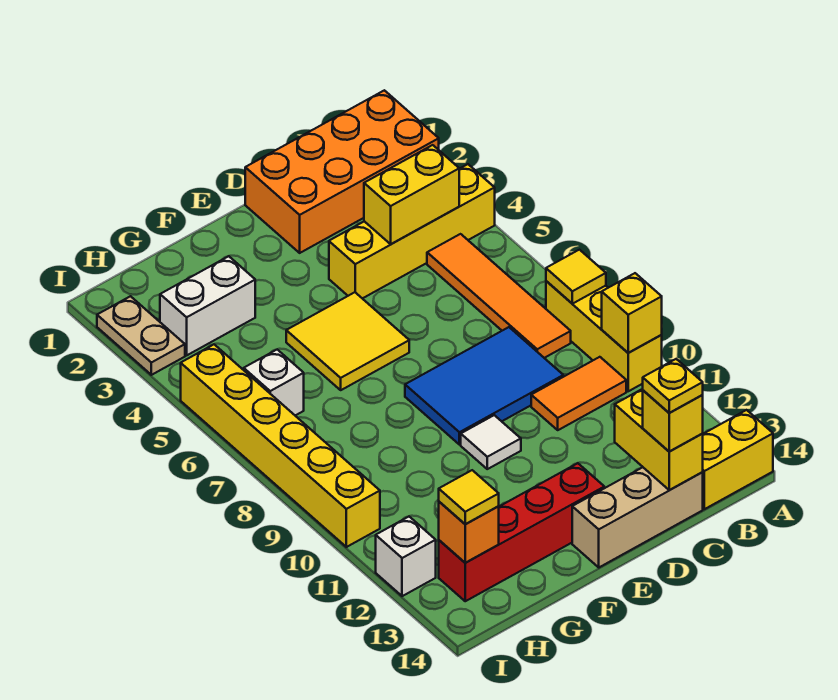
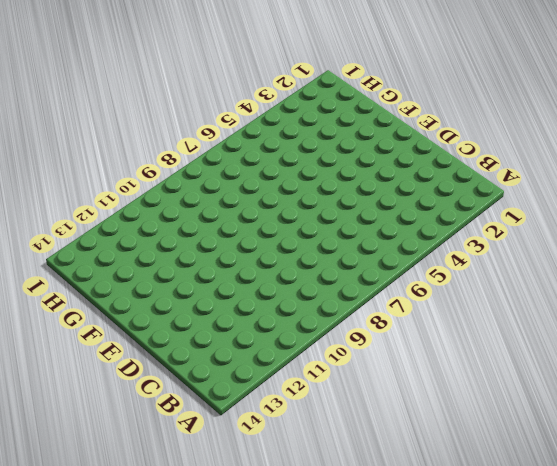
none -> orange brick A1:D2 level 1
none -> yellow brick A4:D4 level 1
none -> yellow brick A8:A10 level 1

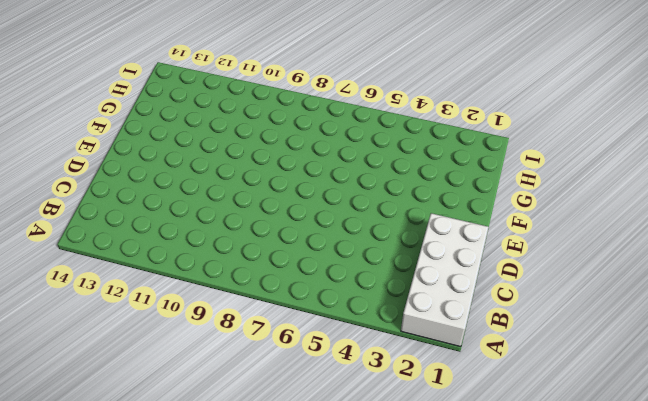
white brick A1:D2 level 1 -> orange brick A1:D2 level 1
none -> yellow brick A4:D4 level 1
none -> yellow brick A8:A10 level 1
none -> yellow brick A14:B14 level 1

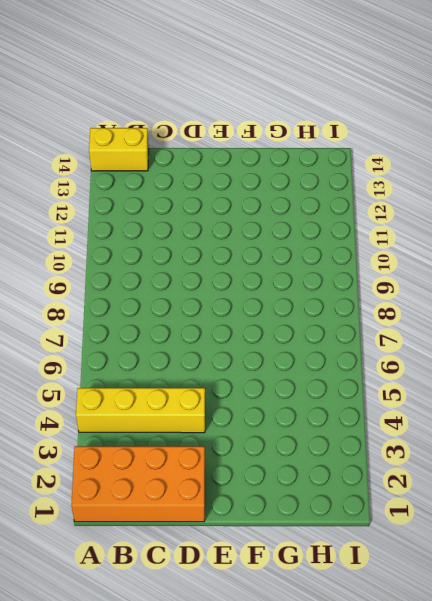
none -> yellow brick A8:A10 level 1
none -> orange tile B5:B8 level 1
none -> orange tile B10:C10 level 1

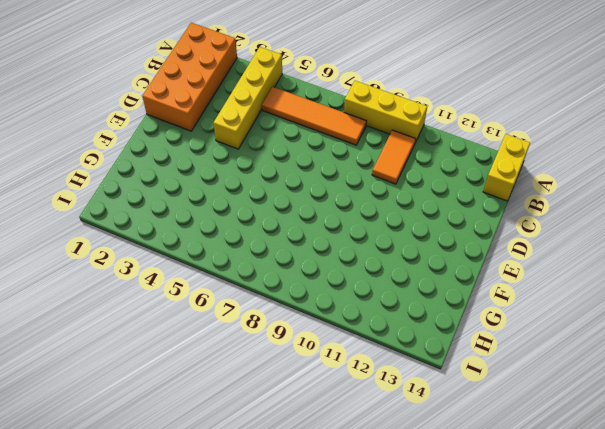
none -> blue tile C8:E9 level 1
none -> tan brick C14:E14 level 1
none -> yellow tile E5:F6 level 1

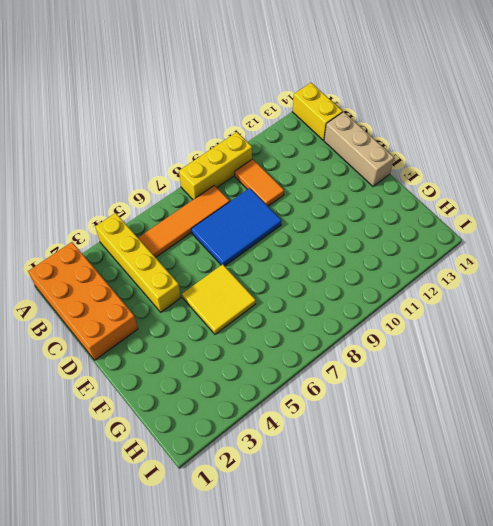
blue tile C7:D9 level 1 -> blue tile C8:E9 level 1
none -> white tile E10 level 1
none -> red brick E13:H13 level 1
none -> white brick G3:H3 level 1

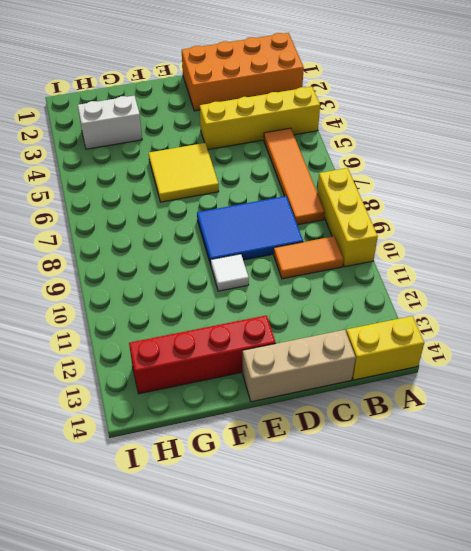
none -> white brick H6 level 1
none -> tan plate I2:I3 level 1
none -> yellow brick I5:I10 level 1

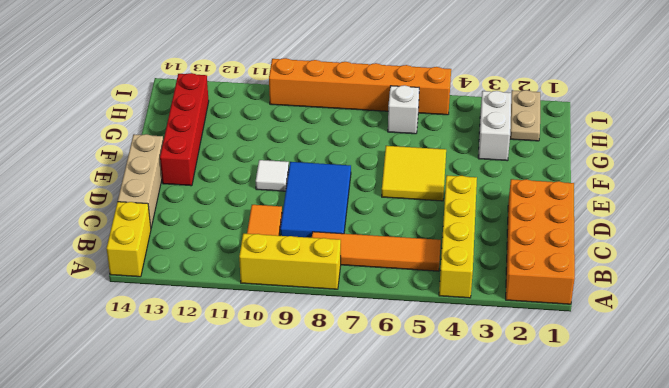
tan plate H2:I2 level 1 -> tan plate I2:I3 level 1
orange brick I5:I10 level 1 -> yellow brick I5:I10 level 1
none -> white brick I12 level 1
none -> yellow tile A8 level 2
none -> yellow brick A10 level 2

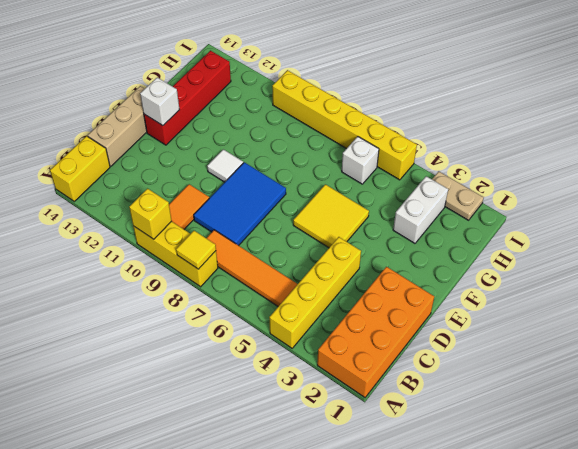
white brick E13 level 2 -> white brick I12 level 1
none -> yellow brick B4:C4 level 2
none -> yellow brick C13:C14 level 2
none -> orange brick H13 level 2

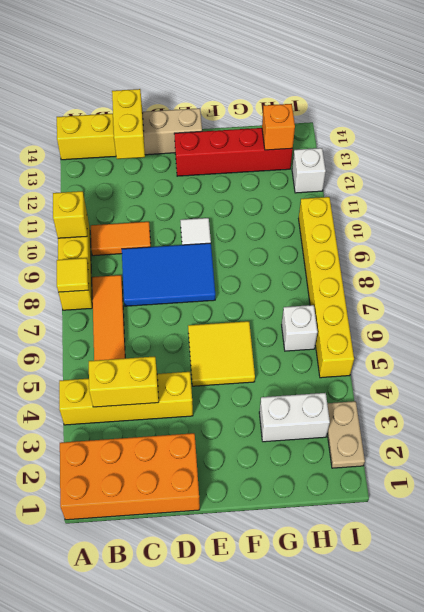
none -> yellow brick C14 level 3
none -> yellow tile H13 level 3
none -> yellow plate C14 level 4

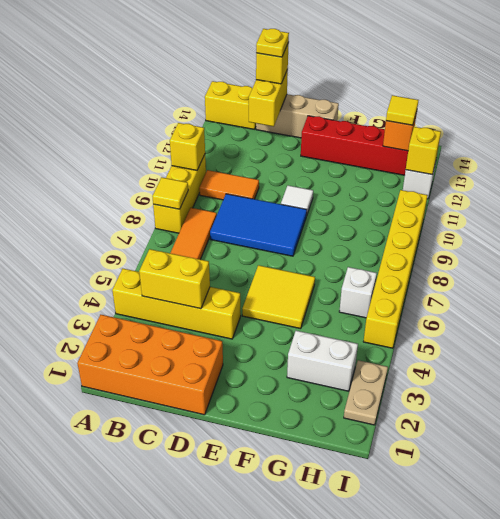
yellow brick I12 level 2 -> none

